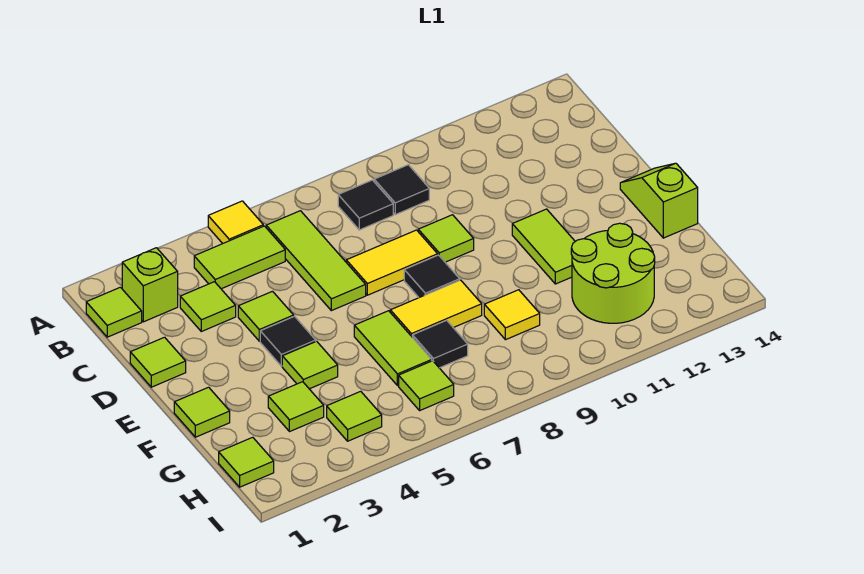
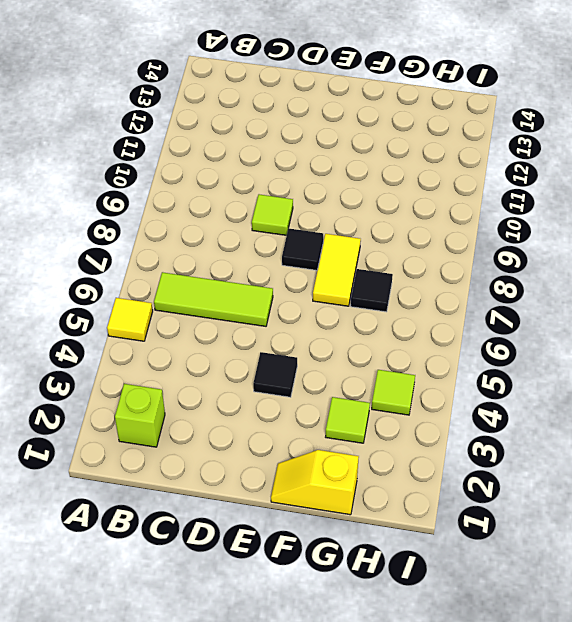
yellow slope F1:G1 level 1 top G -> lime tile F1 level 1
none -> lime tile B1 level 1
none -> lime tile B4:B5 level 1
none -> black tile B8 level 1

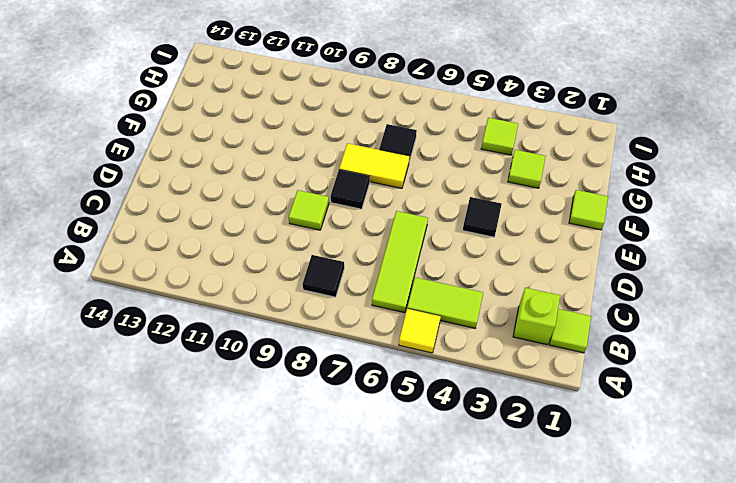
none -> black tile B9 level 1
none -> lime tile C3 level 1
none -> lime tile D1 level 1

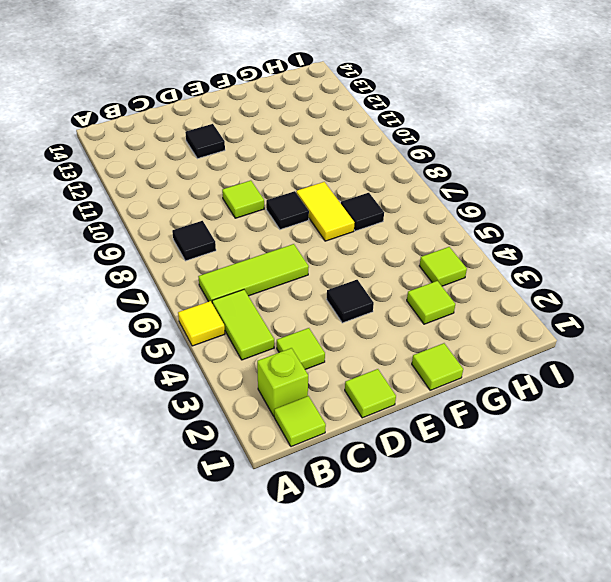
black tile D12 level 1 -> black tile B9 level 1
none -> lime tile D4 level 1
none -> yellow tile D7:D8 level 1
none -> lime tile E11:F11 level 1

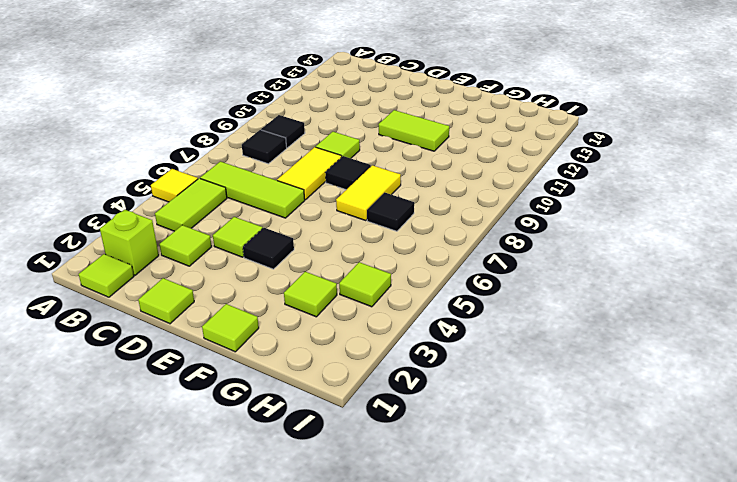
none -> lime slope E14:F14 level 1 top F
none -> lime tile F4 level 1
none -> lime tile F6:G6 level 1

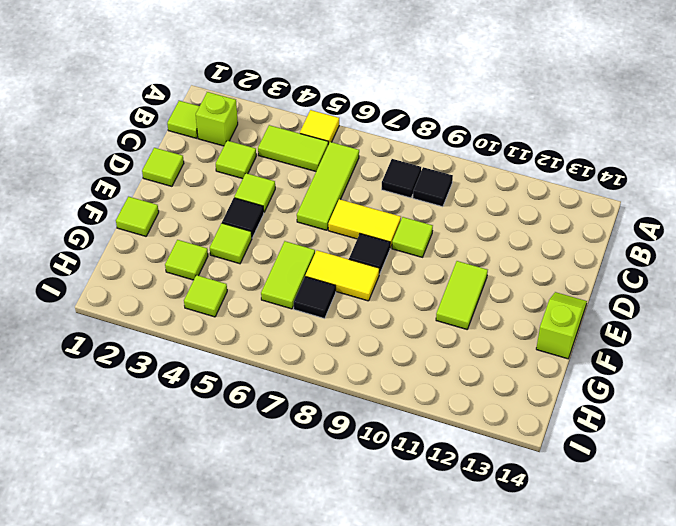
none -> yellow tile G9 level 1
none -> lime round brick G11:H12 level 1
none -> lime tile H1 level 1

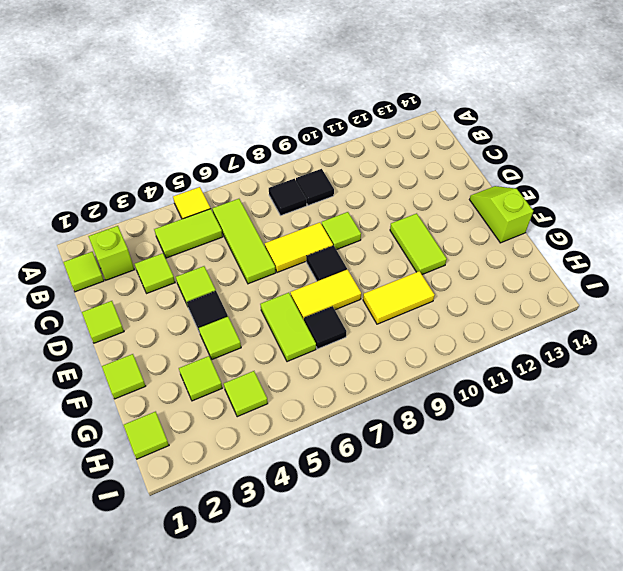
yellow tile G9:G10 level 1 -> yellow tile G9 level 1
none -> lime round brick G11:H12 level 1
none -> lime tile H6 level 1

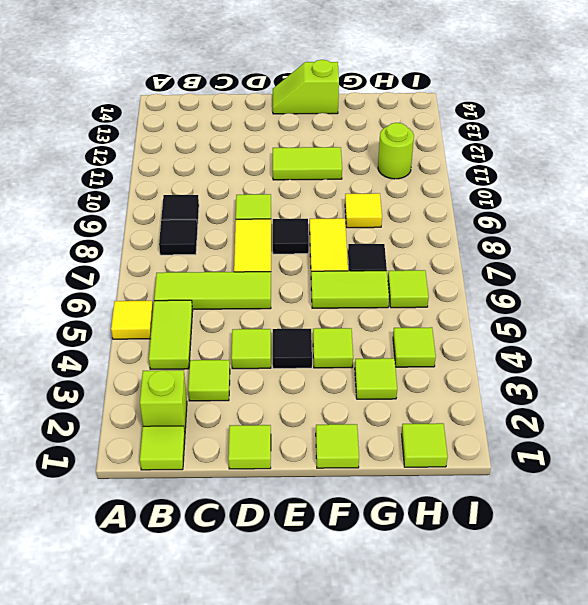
lime round brick H11 level 1 -> lime round brick G11:H12 level 1

